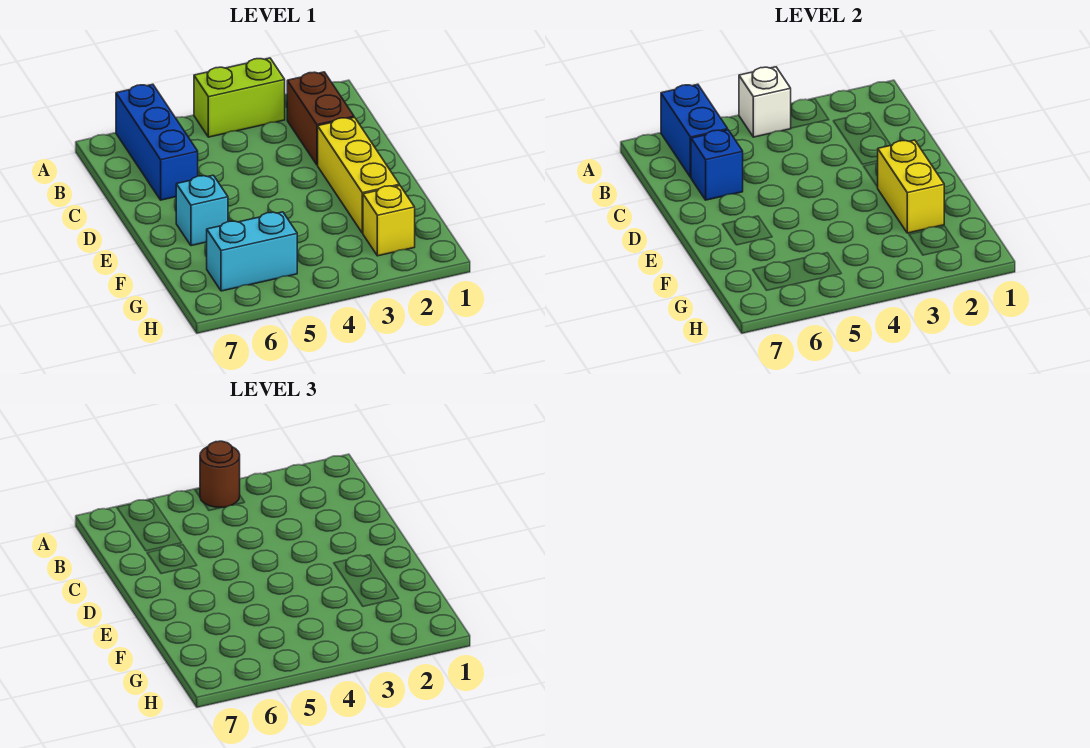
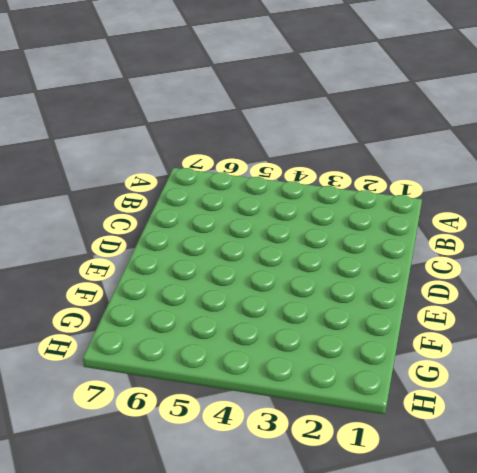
none -> lime brick A3:A4 level 1
none -> blue brick A6:C6 level 1
none -> brown brick B2:C2 level 1

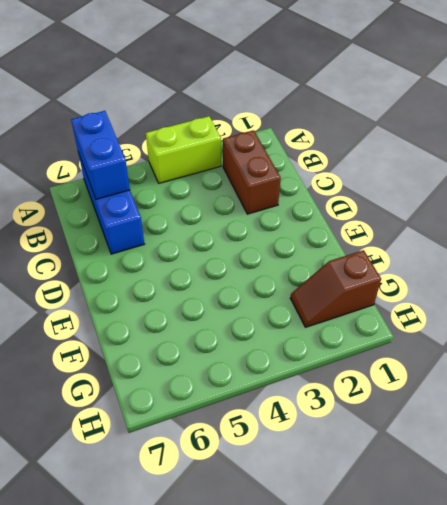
brown slope G1:G2 level 1 top 1 -> yellow brick G2 level 1
none -> yellow brick D2:F2 level 1
none -> cyan brick E6 level 1
none -> cyan brick G5:G6 level 1

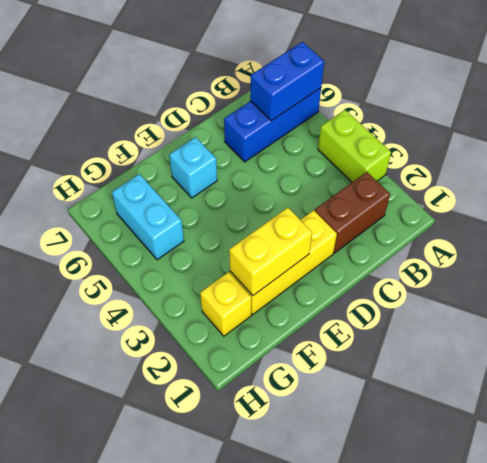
none -> white brick A4 level 2
none -> blue brick C6 level 2
none -> brown round brick A4 level 3

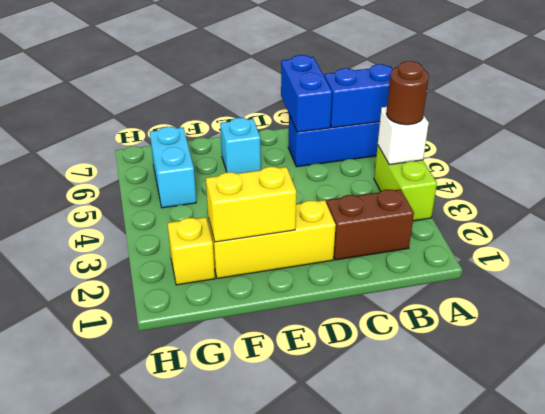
blue brick C6:C7 level 2 -> blue brick C6 level 2

